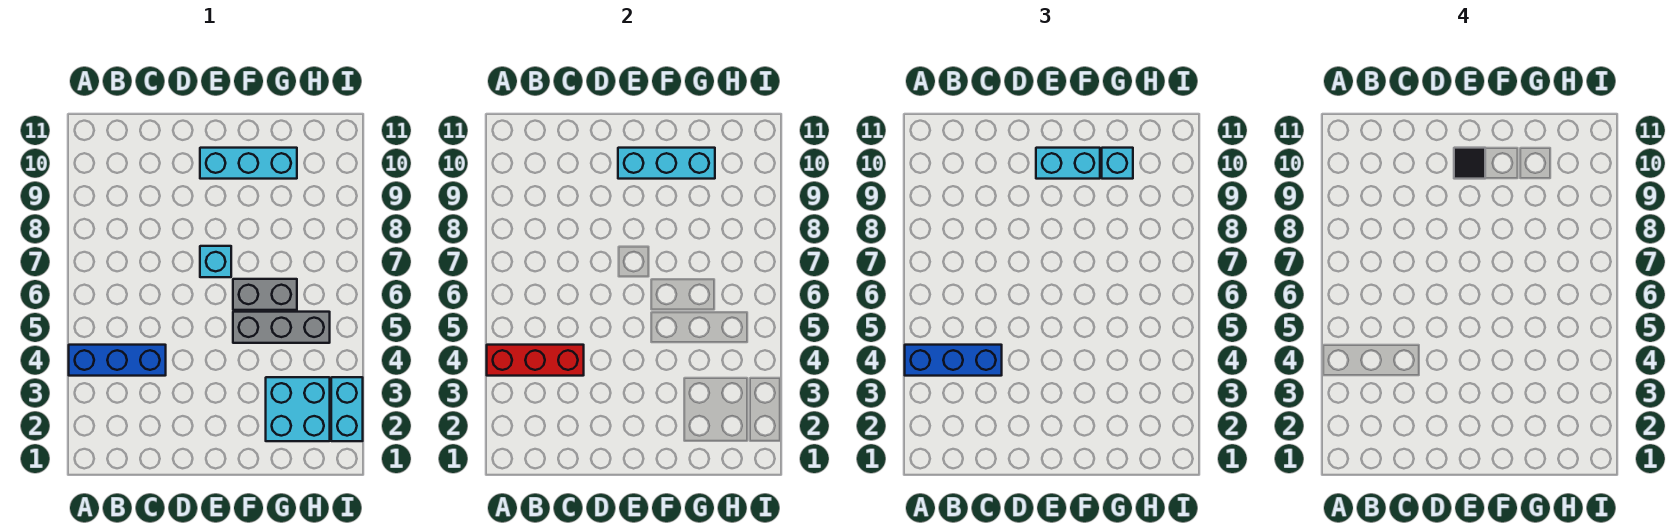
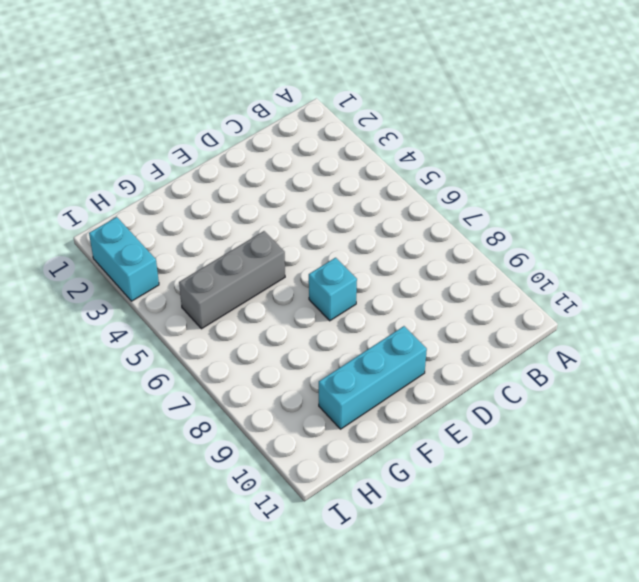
none -> blue brick A4:C4 level 1
none -> grey brick F6:G6 level 1
none -> cyan brick G2:H3 level 1

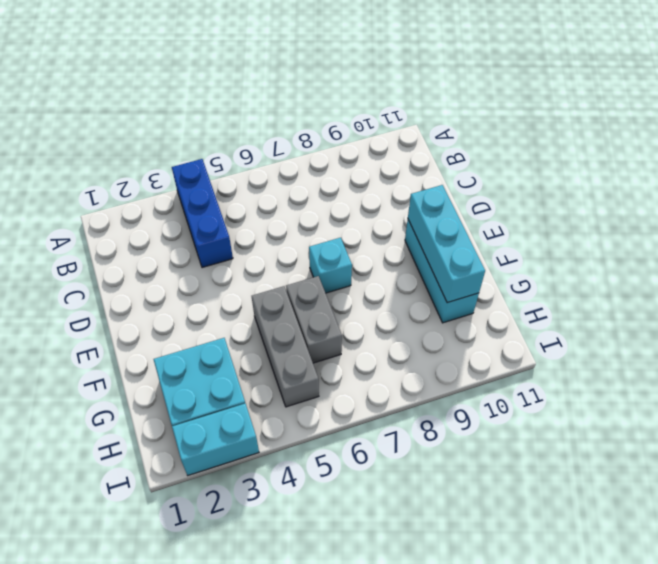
none -> red brick A4:C4 level 2
none -> blue brick A4:C4 level 3
none -> cyan brick E10:F10 level 3

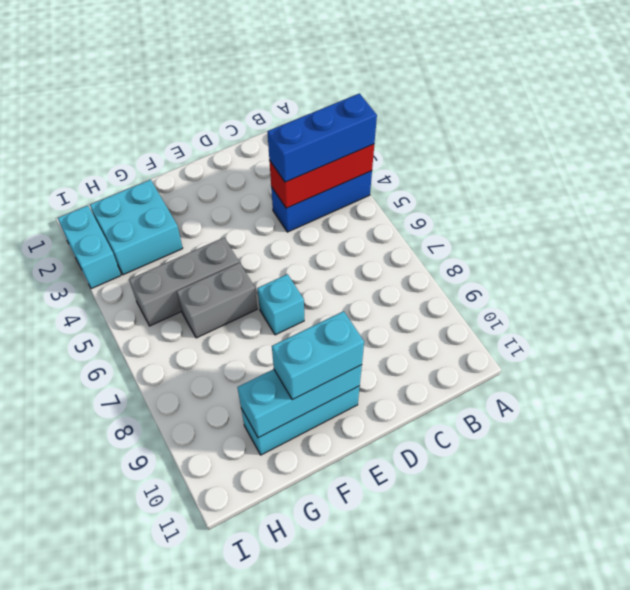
none -> cyan brick G10 level 3
none -> black tile E10 level 4

